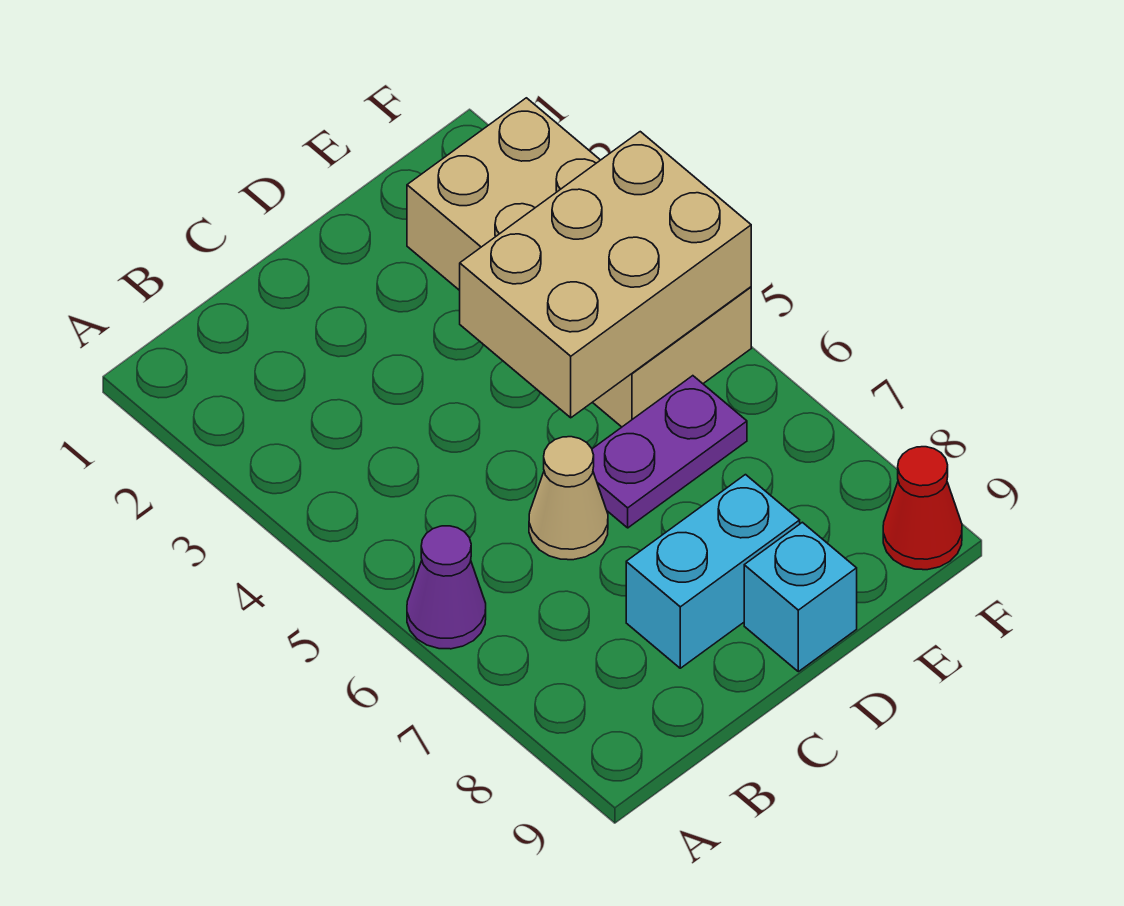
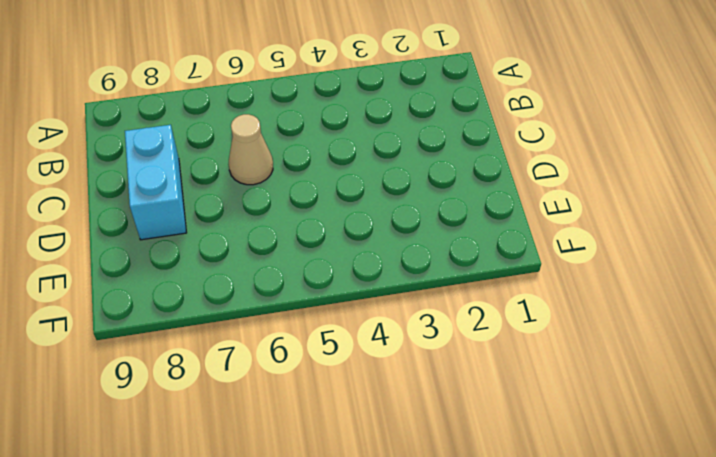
none -> purple cone A6 level 1
none -> purple plate D6:E6 level 1

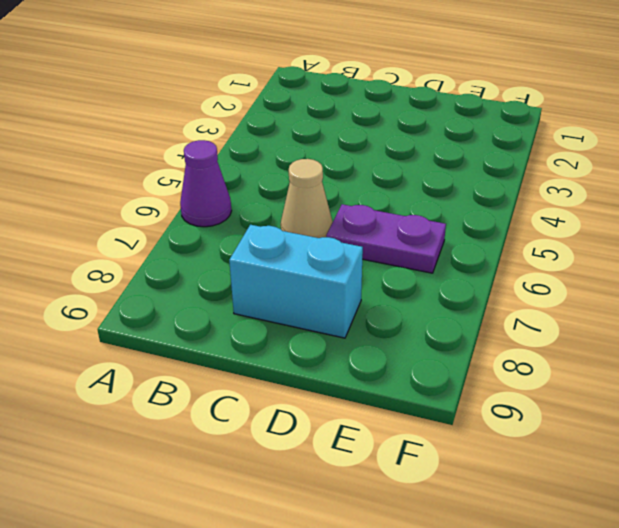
none -> cyan brick D9 level 1
none -> tan brick E2:F5 level 1

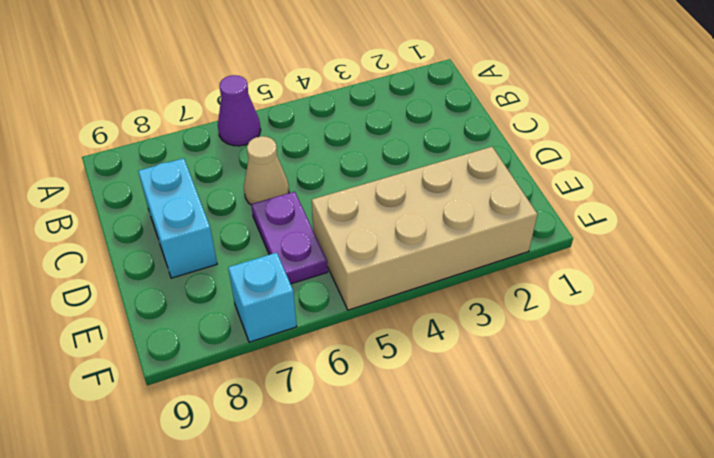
cyan brick F7 level 1 -> cyan brick D9 level 1
none -> red cone F9 level 1
none -> tan brick D4:F5 level 2

